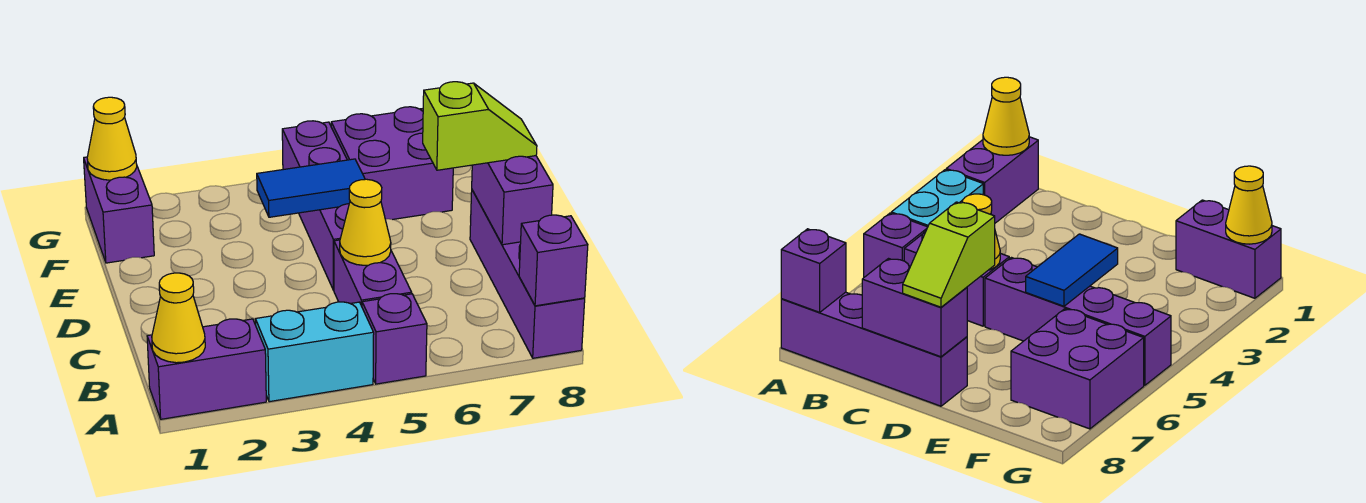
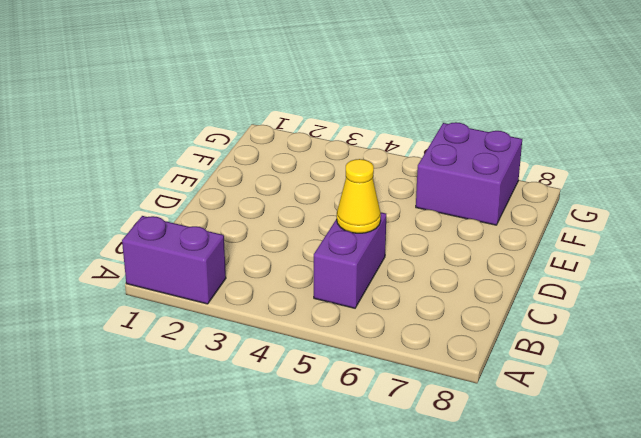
none -> cyan brick A3:A4 level 1
none -> purple brick A5 level 1
none -> purple brick A8:D8 level 1

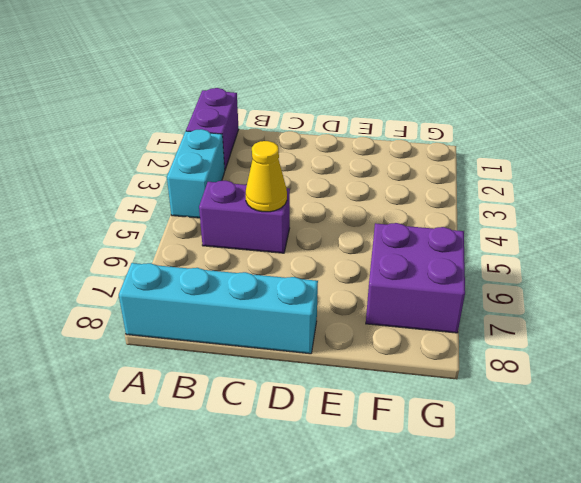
cyan brick A8:D8 level 1 -> purple brick A8:D8 level 1
none -> purple brick A5 level 1
none -> purple brick D5:G5 level 1
none -> purple brick F1:G1 level 1

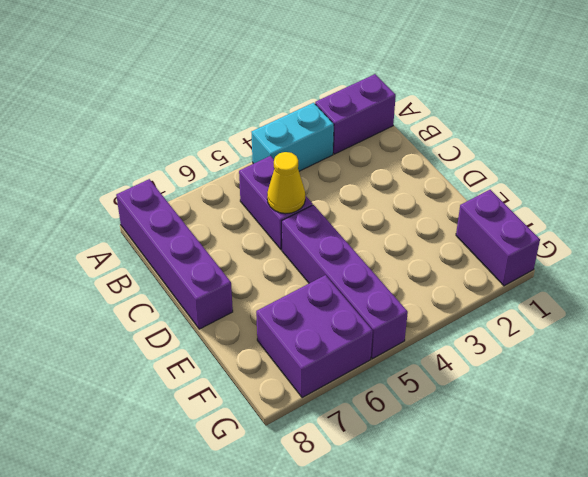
none -> purple brick A5 level 1
none -> yellow cone A1 level 2
none -> purple brick A8 level 2

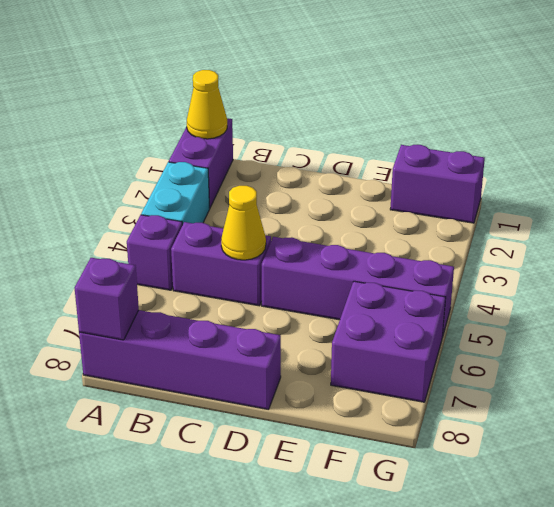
none -> purple brick C8:D8 level 2
none -> blue tile E4:E5 level 2
none -> yellow cone G1 level 2

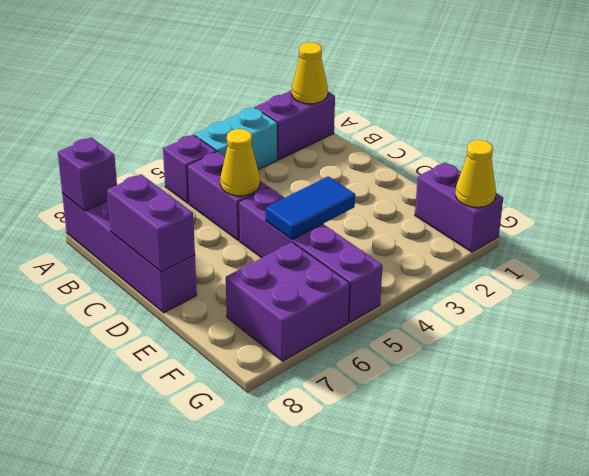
none -> lime slope D7:D8 level 3 top 7

